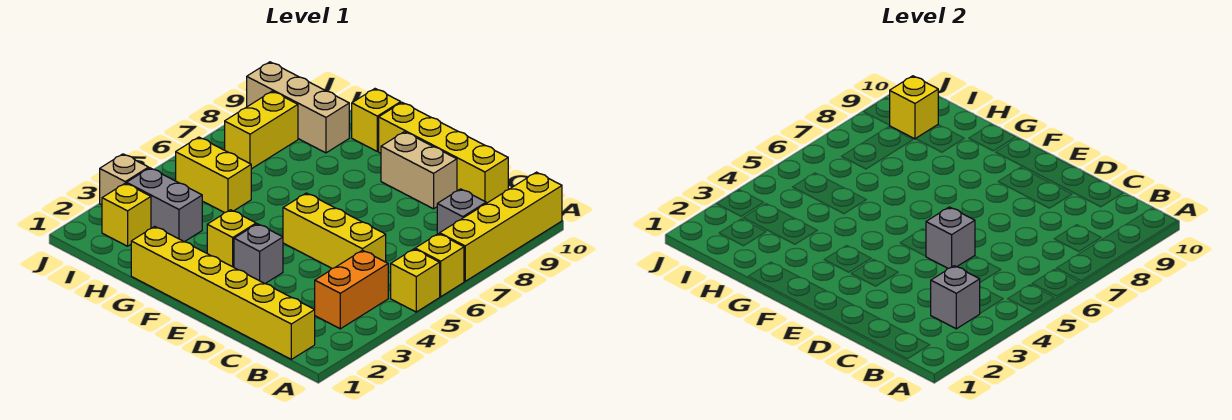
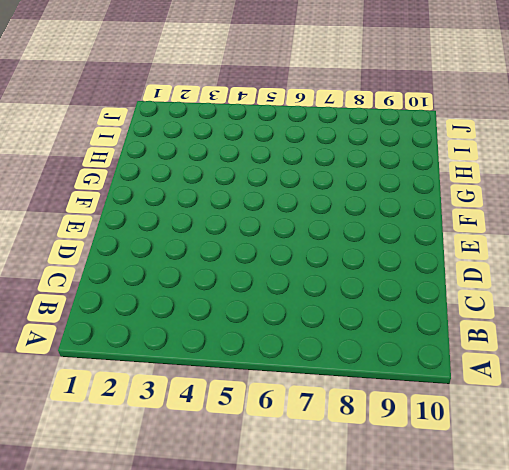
none -> yellow brick A5 level 1
none -> yellow brick A6 level 1
none -> yellow brick A7:A10 level 1

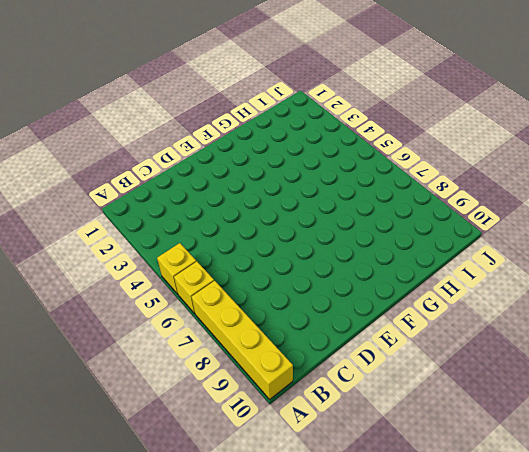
none -> yellow brick B1:G1 level 1
none -> orange brick B3:B4 level 1
none -> grey brick B8 level 1

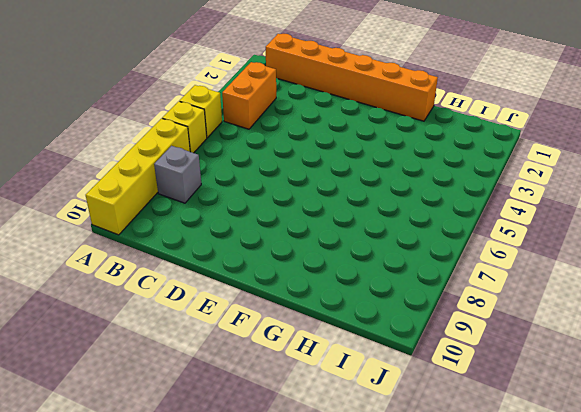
orange brick B1:G1 level 1 -> yellow brick B1:G1 level 1
none -> yellow brick C5:E5 level 1
none -> yellow brick C10:F10 level 1
none -> tan brick D9:E9 level 1

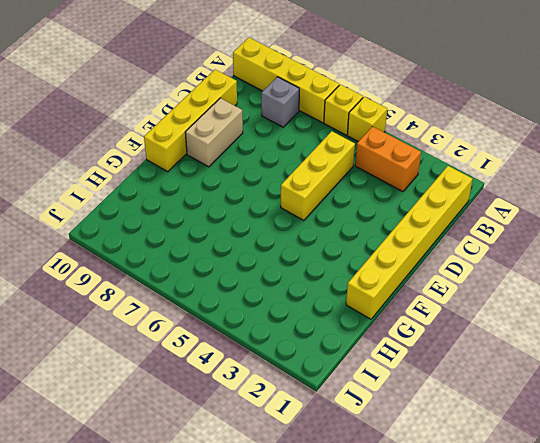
none -> grey brick E3 level 1
none -> yellow brick F3 level 1
none -> yellow brick G10 level 1

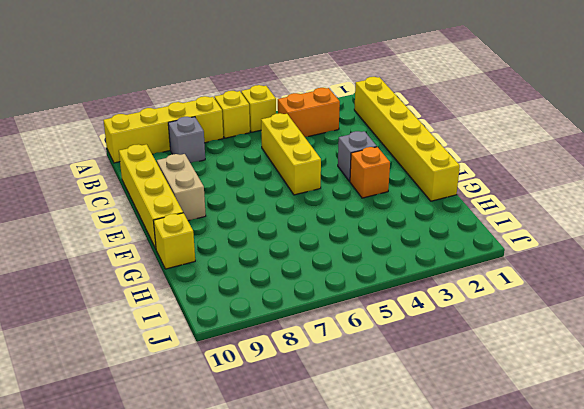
orange brick F3 level 1 -> yellow brick F3 level 1
none -> grey brick H3:I3 level 1
none -> yellow brick H5:I5 level 1
none -> tan brick H9:J9 level 1

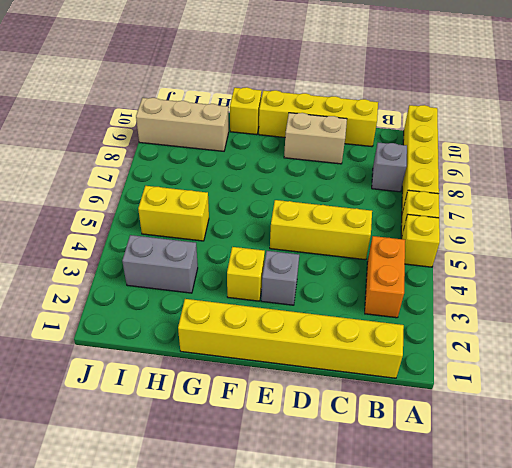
none -> yellow brick I2 level 1
none -> yellow brick I7:I8 level 1
none -> tan brick J3 level 1

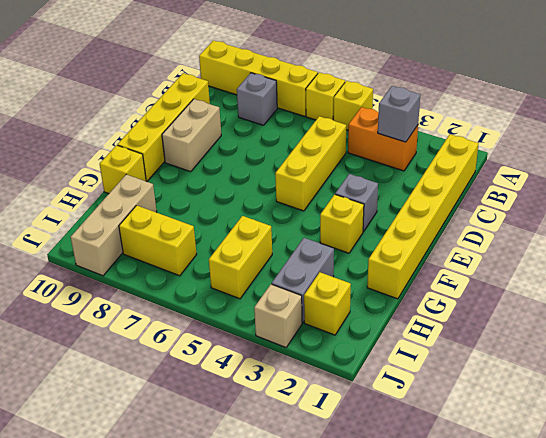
none -> grey brick D5 level 2
none -> yellow brick I9 level 2

